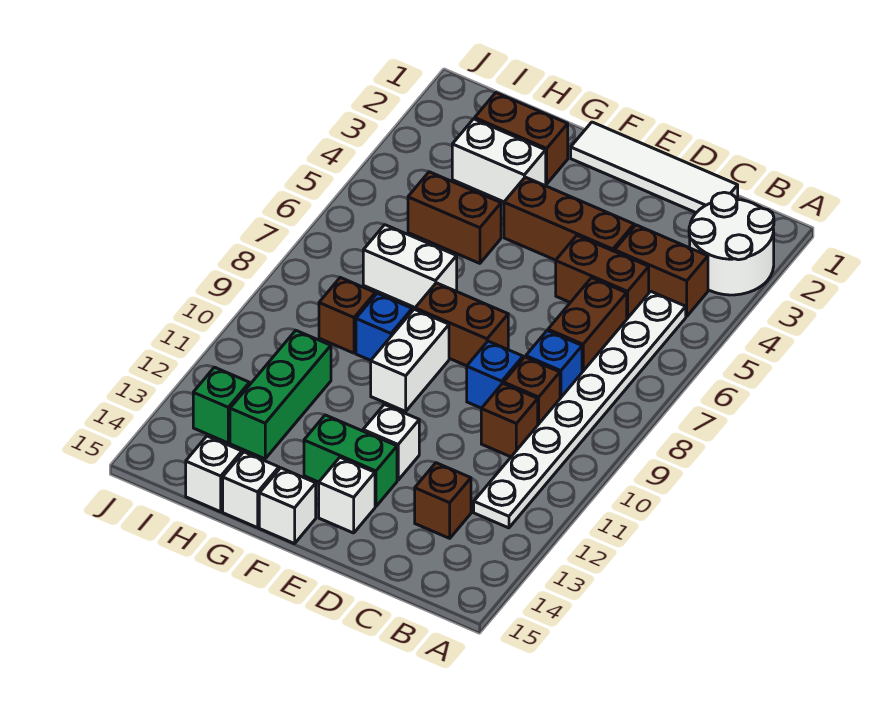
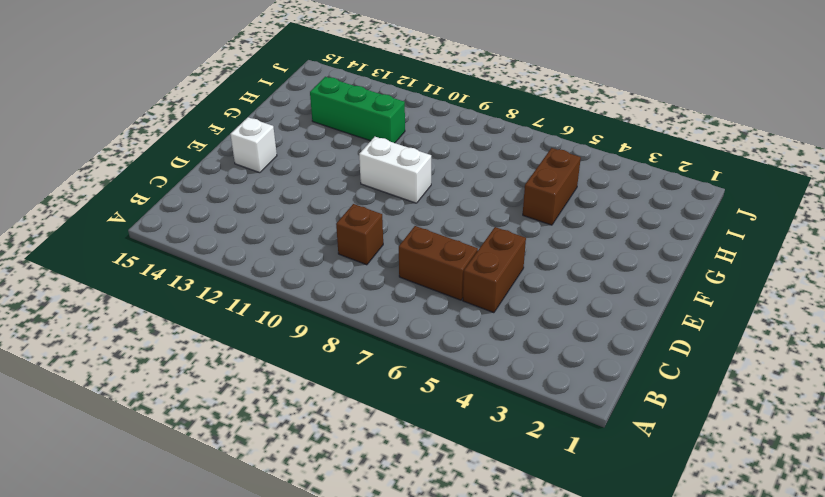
none -> white round brick A2:B3 level 1
none -> brown brick B4:C4 level 1
none -> white plate B5:B12 level 1

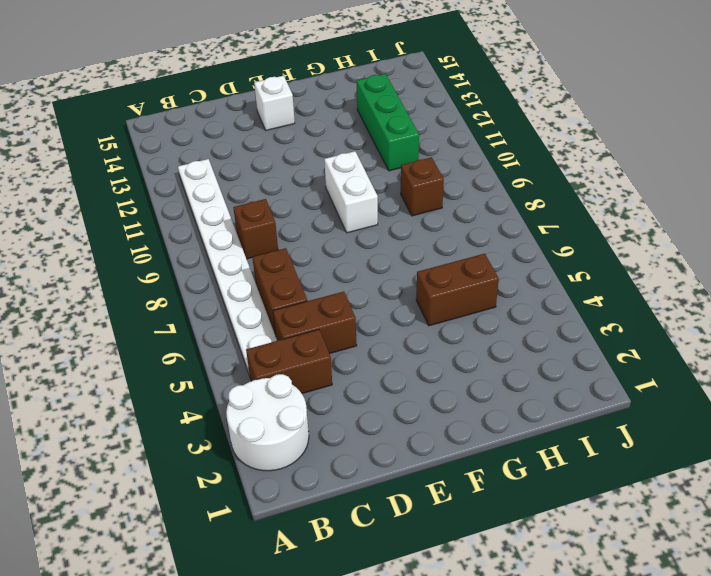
none -> white tile C1:F1 level 1
none -> blue brick C8 level 1
none -> brown brick C10 level 1

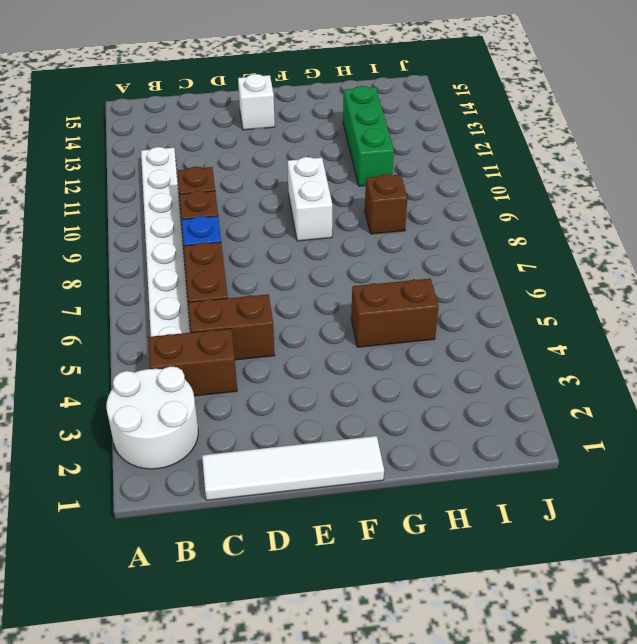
none -> brown brick C13 level 1
none -> brown brick D4:F4 level 1
none -> blue brick D9 level 1

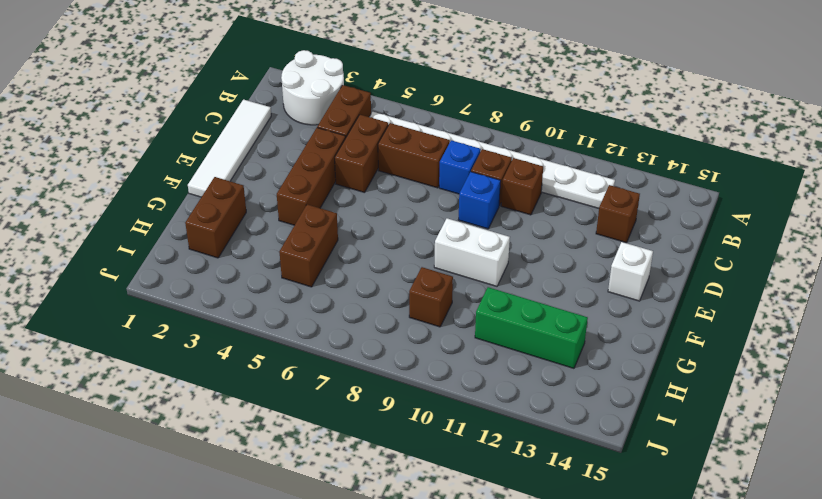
none -> brown brick E8:F8 level 1
none -> white brick E12 level 1
none -> green brick E13:F13 level 1

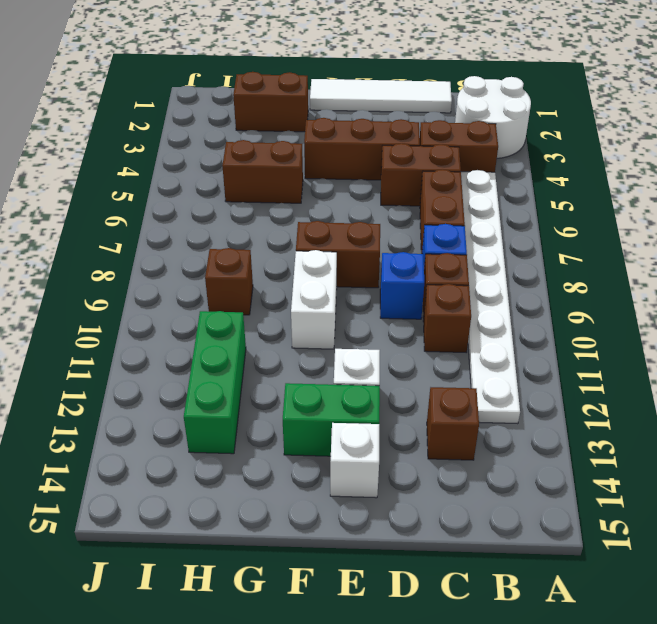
none -> white brick F15 level 1
none -> white brick G3:H3 level 1
none -> white brick G7:H7 level 1

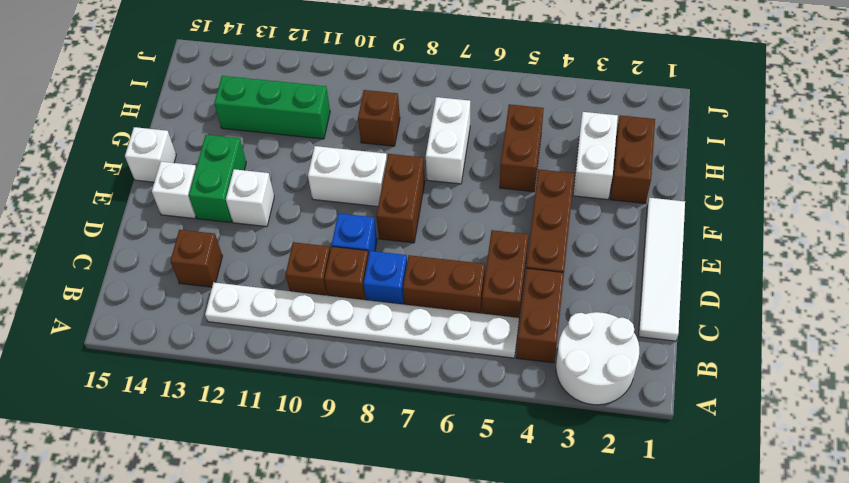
none -> blue brick G9 level 1
none -> white brick G15 level 1
none -> white brick H15 level 1

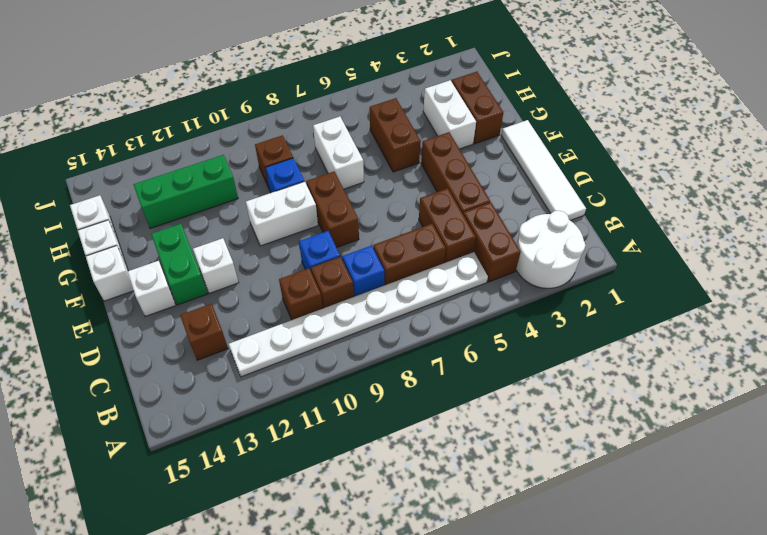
none -> green brick I13 level 1

